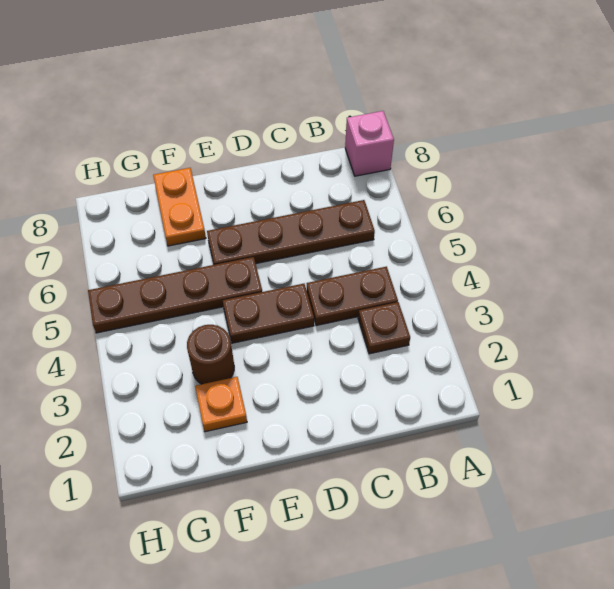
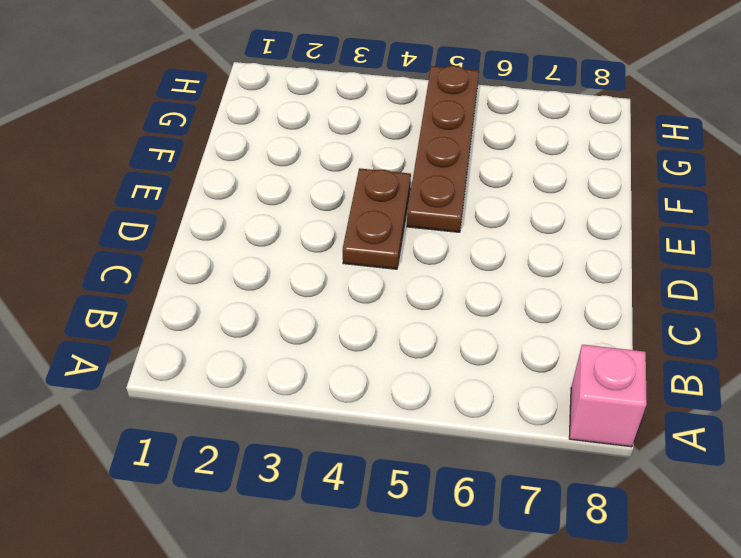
none -> brown plate B3 level 1
none -> brown plate B4:C4 level 1

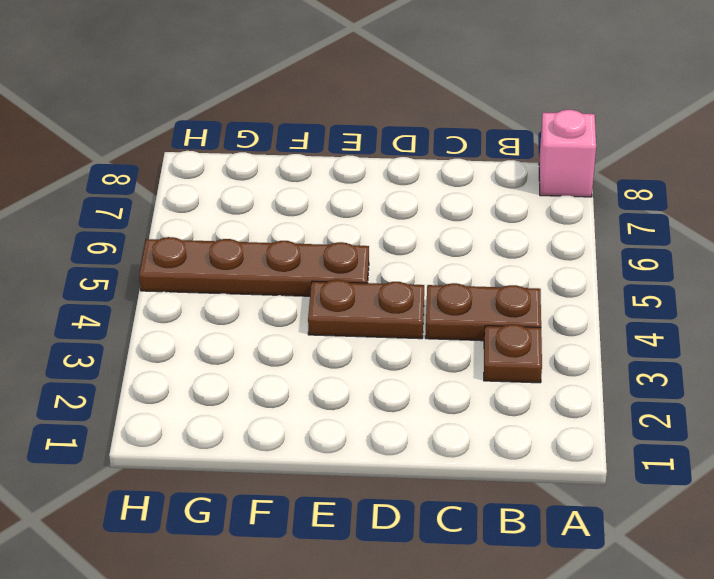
none -> brown plate B6:E6 level 1
none -> orange plate F2 level 1

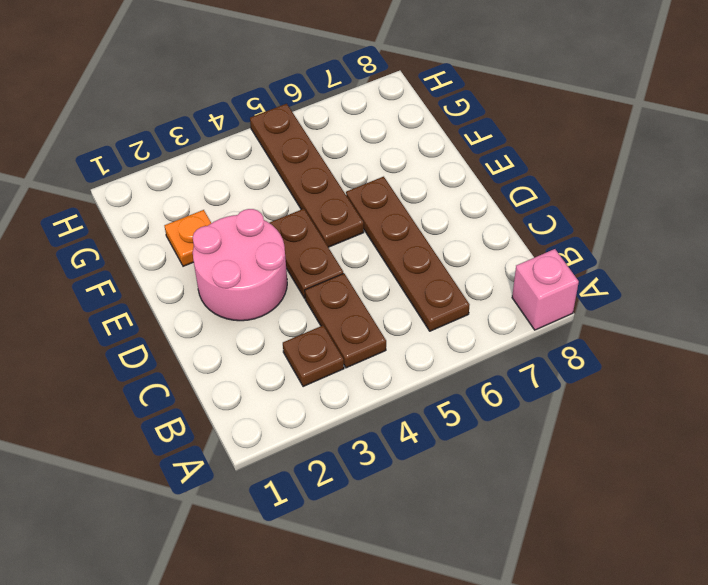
pink round brick D2:E3 level 1 -> none
none -> brown round brick F3 level 1
none -> orange plate F7:F8 level 1

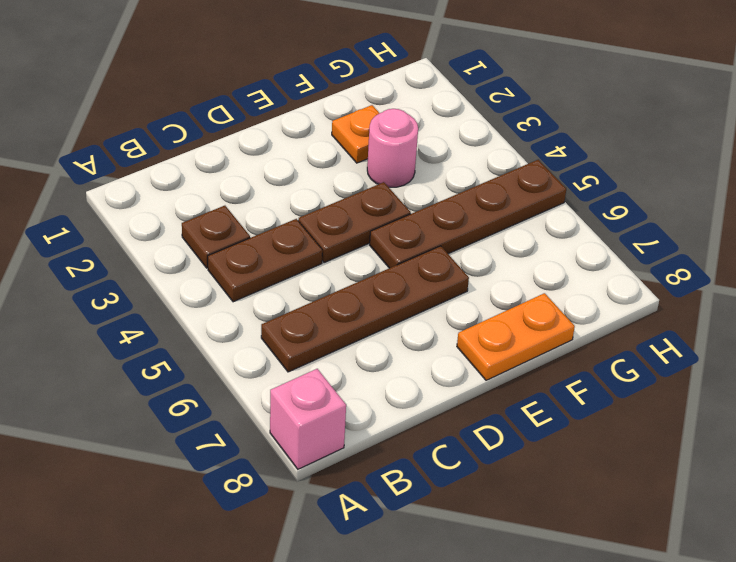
orange plate E8:F8 level 1 -> orange plate F7:F8 level 1
pink round brick F3 level 1 -> brown round brick F3 level 1

